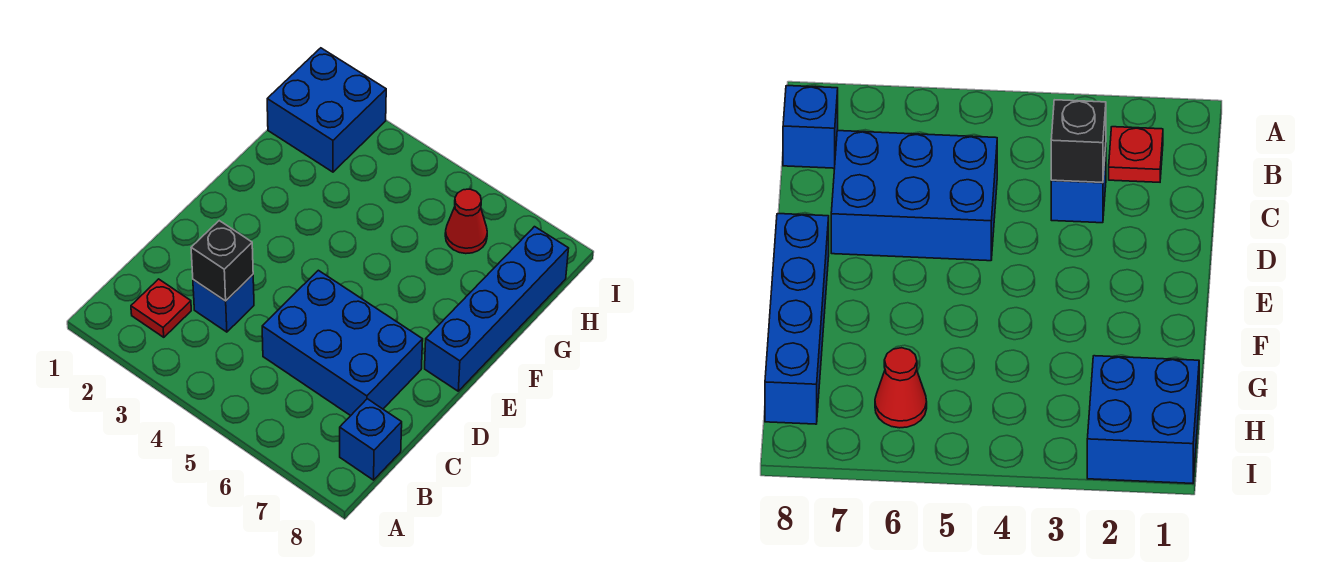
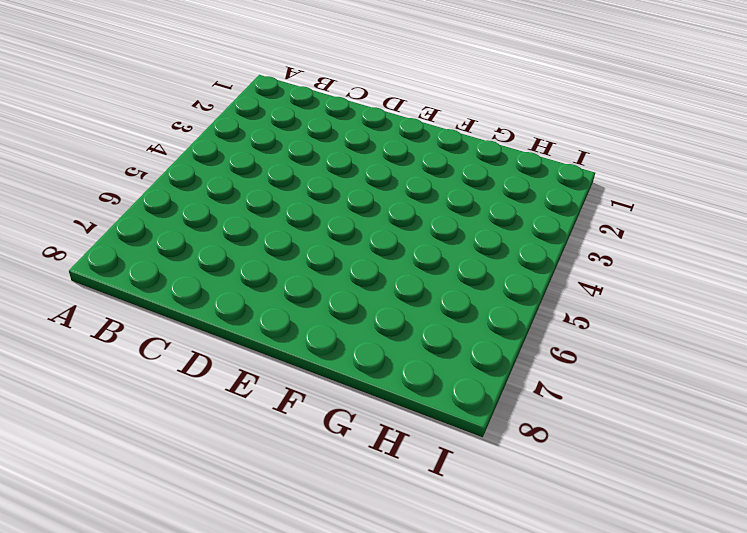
none -> red plate B2 level 1
none -> blue brick B8 level 1

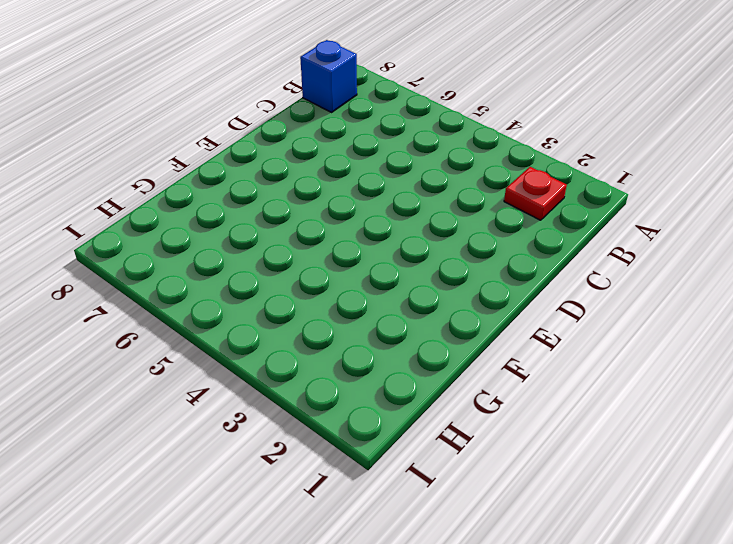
none -> blue brick C3 level 1
none -> blue brick C5:D7 level 1

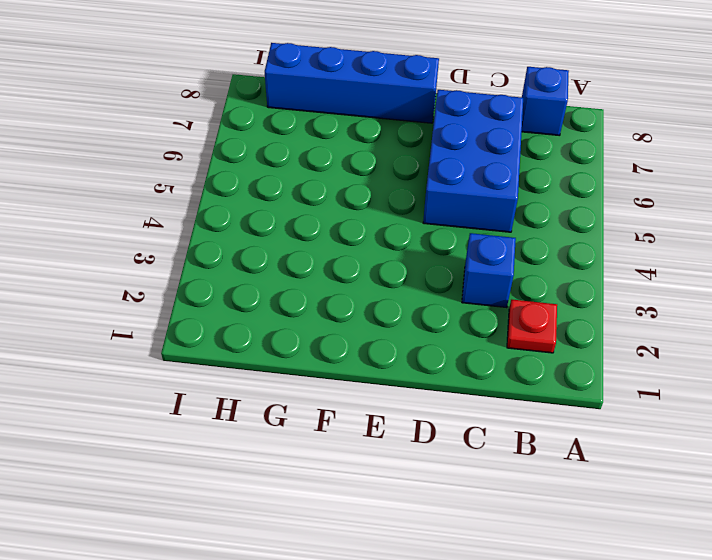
none -> blue brick H1:I2 level 1
none -> red cone H6 level 1

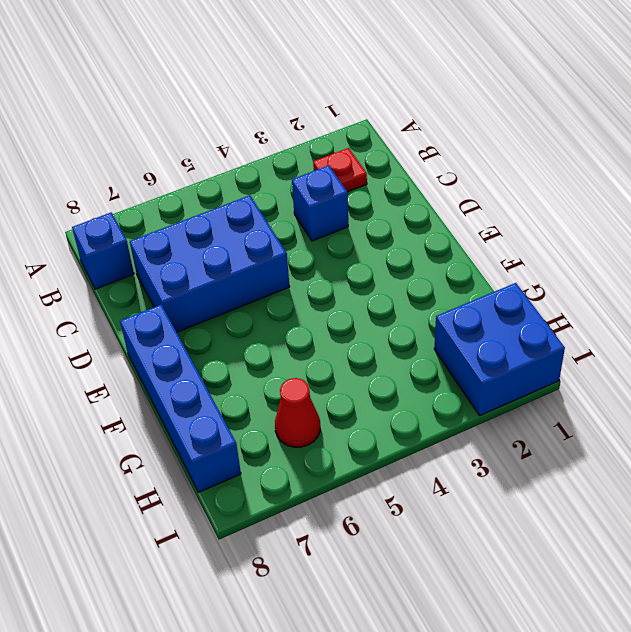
none -> black brick C3 level 2

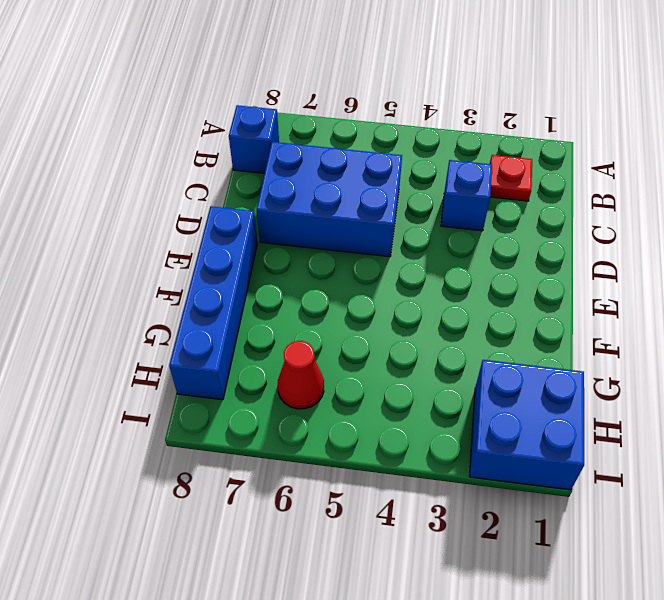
none -> black brick C3 level 2

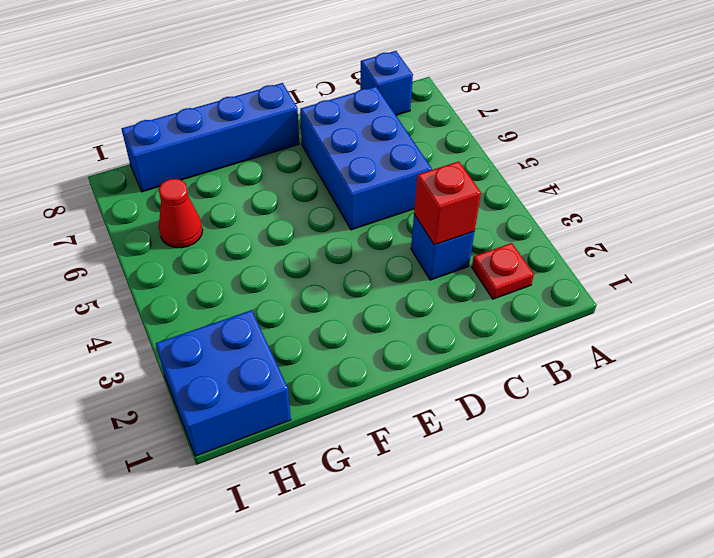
red brick C3 level 2 -> black brick C3 level 2

